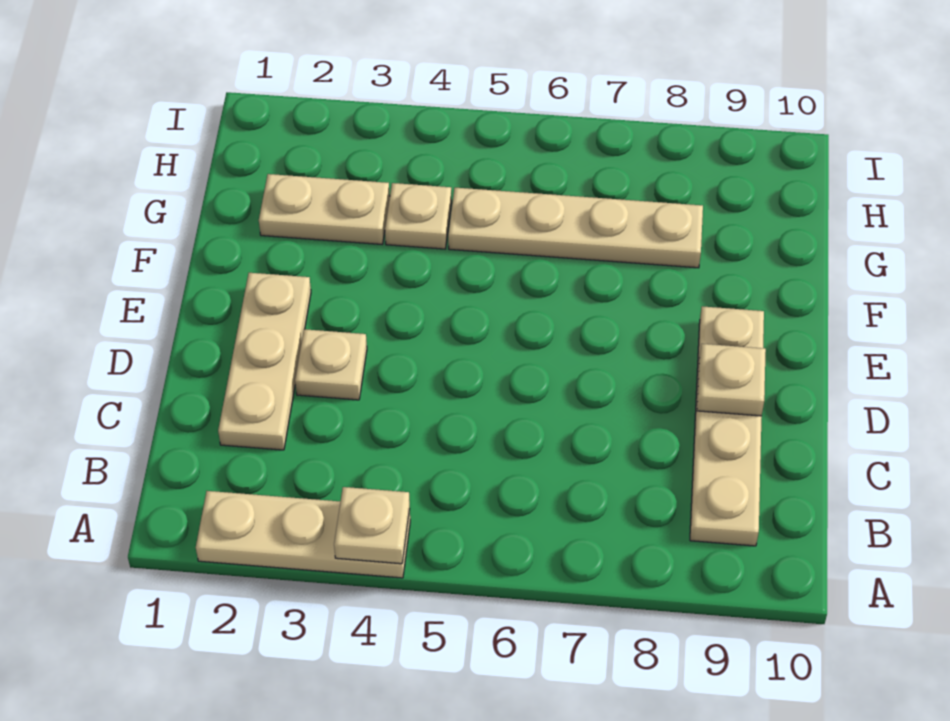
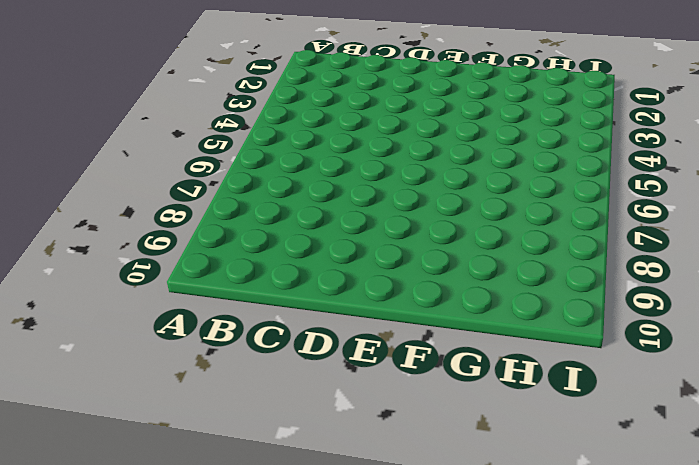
none -> tan plate A2:A4 level 1
none -> tan plate B9:E9 level 1

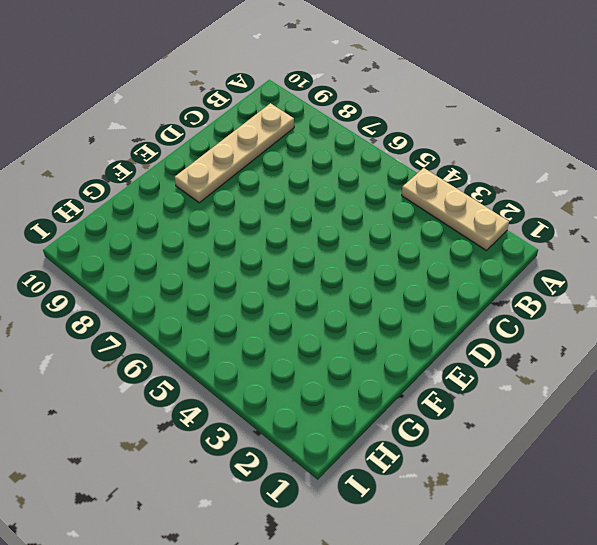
none -> tan plate C2:E2 level 1
none -> tan plate D3 level 1

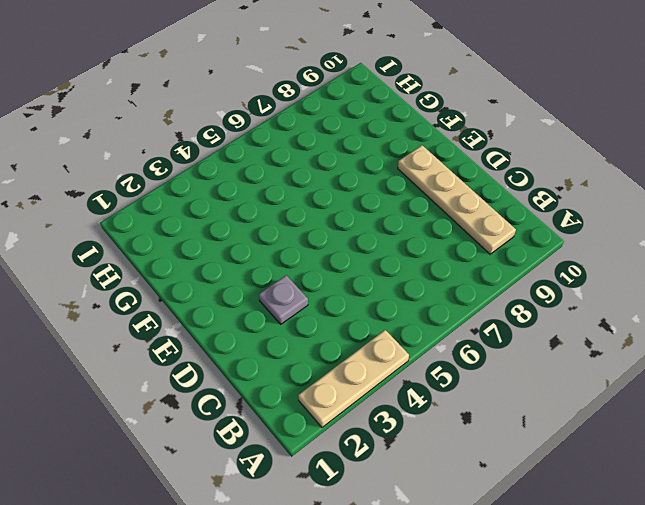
grey plate D3 level 1 -> tan plate D3 level 1
none -> tan plate C2:E2 level 1
none -> tan plate G2:G3 level 1

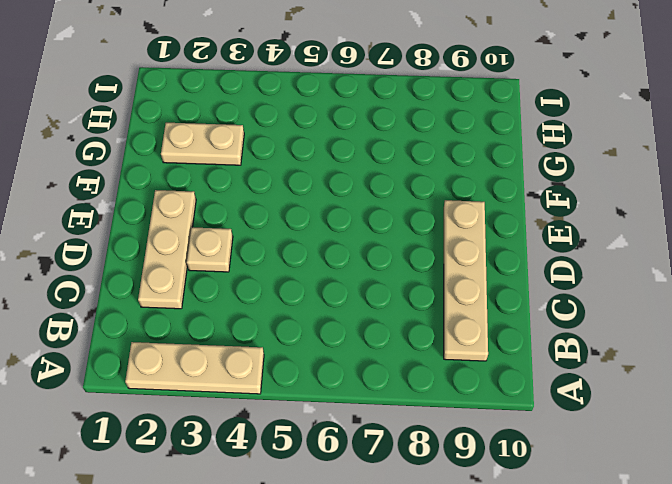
none -> tan plate G4 level 1
none -> tan plate G5:G8 level 1

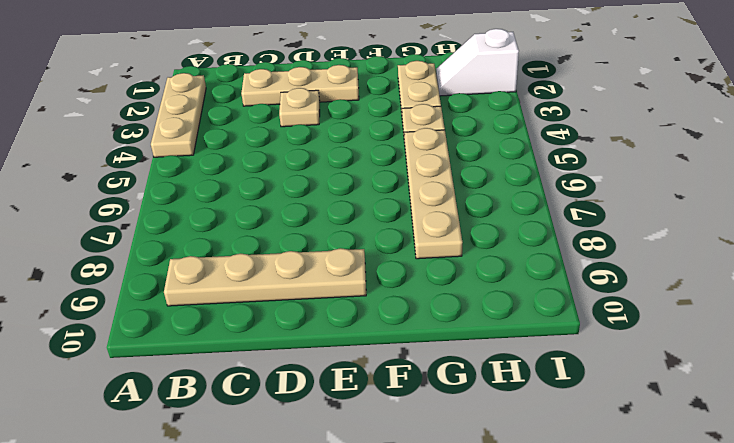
white slope H2:I2 level 1 top I -> none
none -> tan plate A4 level 2
none -> tan plate D9 level 2

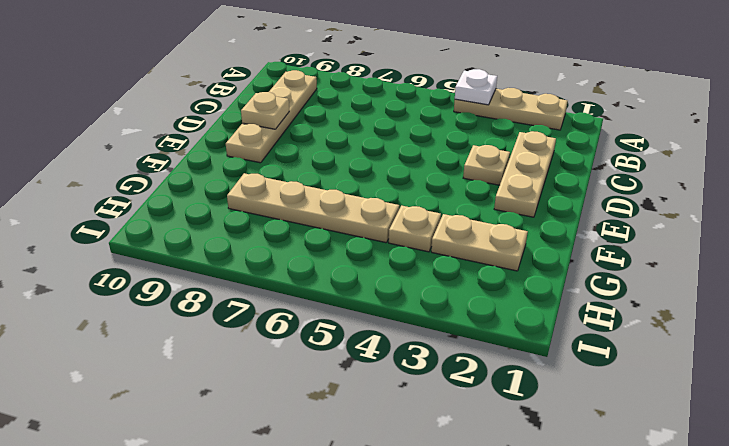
white plate A4 level 2 -> tan plate A4 level 2

